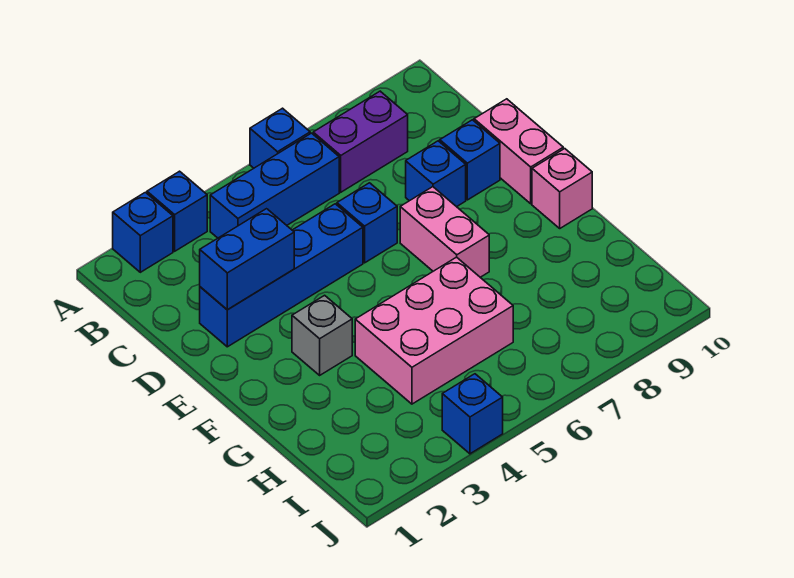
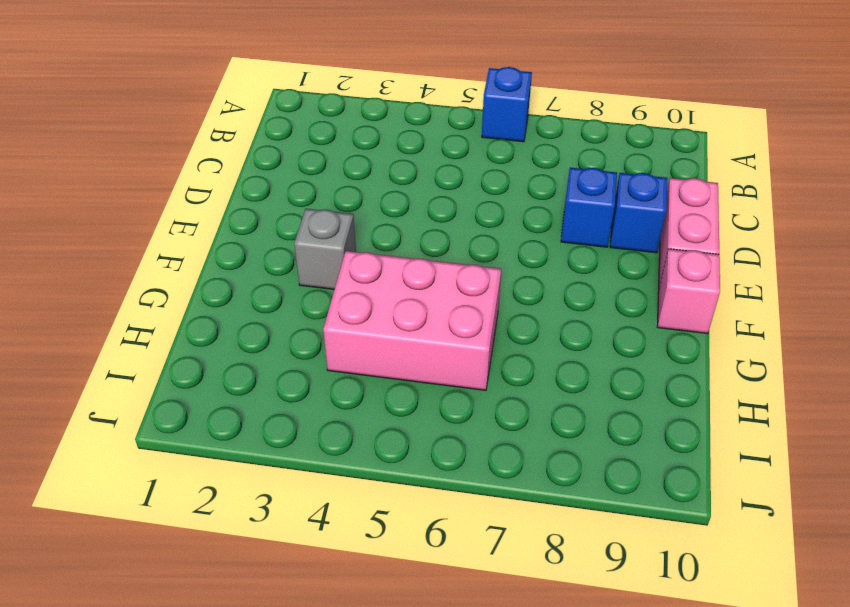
none -> blue brick A2 level 1
none -> blue brick A3 level 1
none -> blue brick B4:B6 level 1

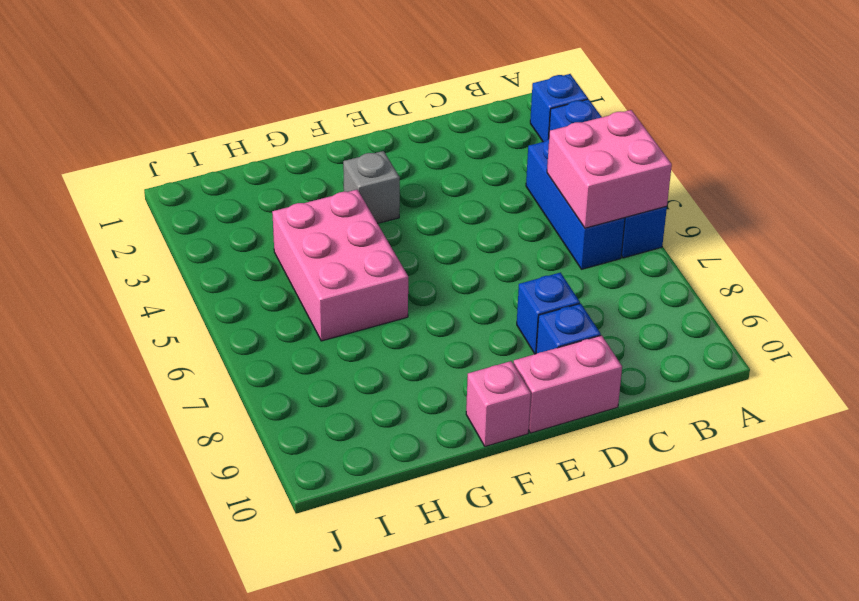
pink brick A5:B6 level 2 -> none
none -> purple brick B7:B8 level 1
none -> blue brick D2:D5 level 1
none -> blue brick D6 level 1

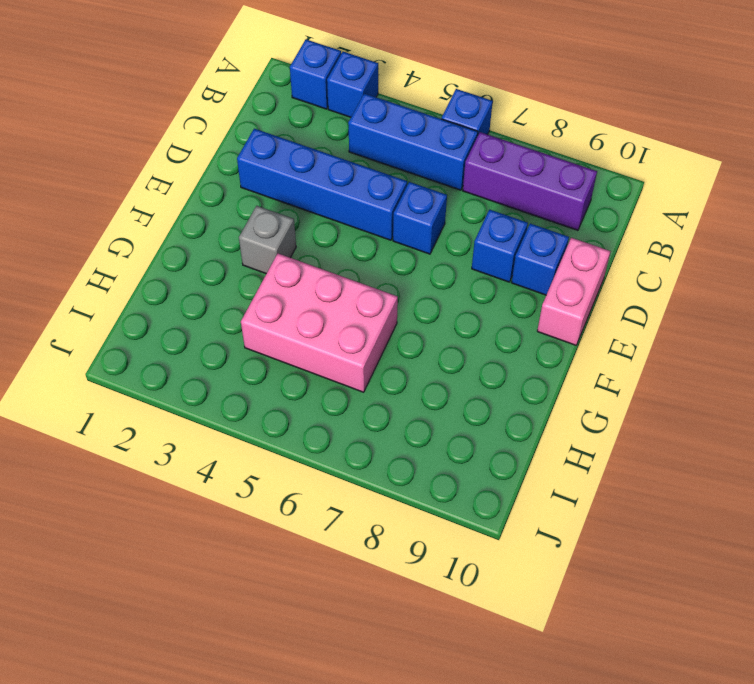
purple brick B7:B9 level 1 -> purple brick B7:B8 level 1
none -> pink brick E7:F7 level 1
none -> pink brick F10 level 1
none -> blue brick J4 level 1

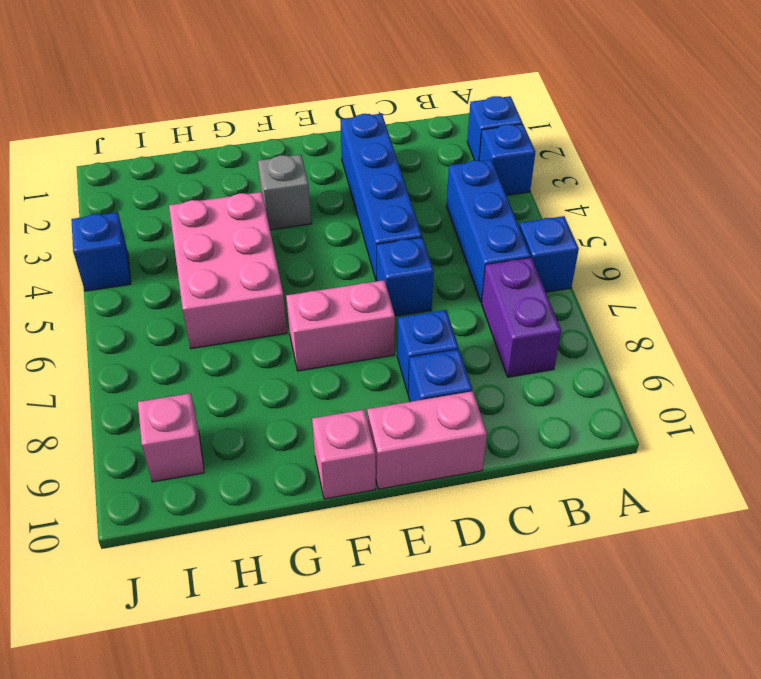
pink brick I9 level 1 -> none
none -> blue brick D2:D3 level 2

